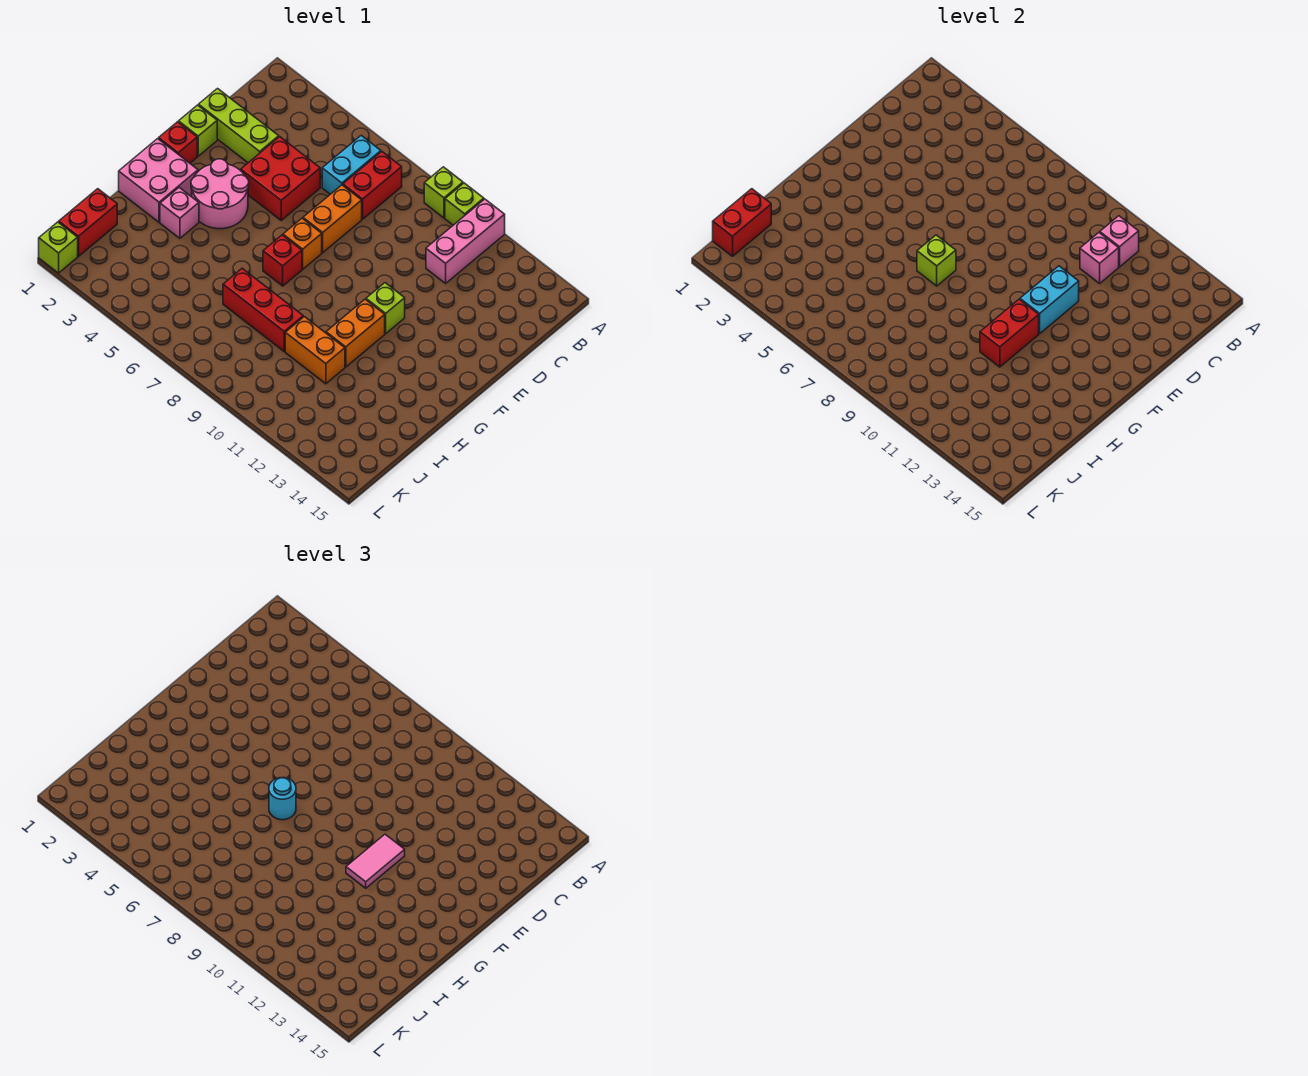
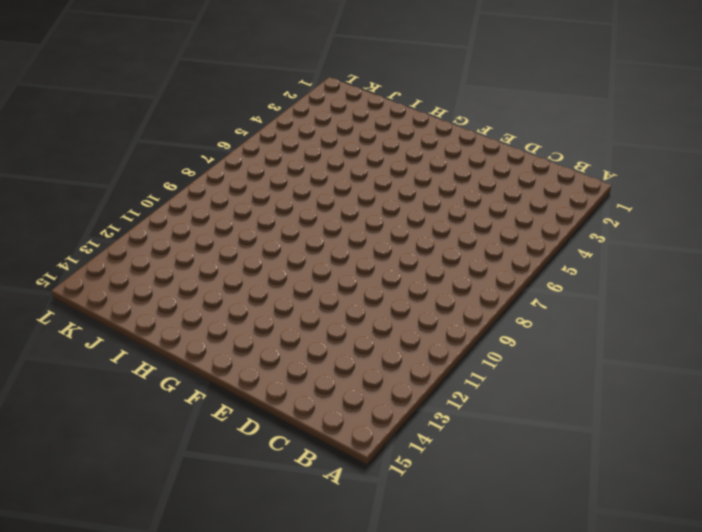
none -> lime brick A9 level 1
none -> lime brick A10 level 1
none -> pink brick A11:C11 level 1

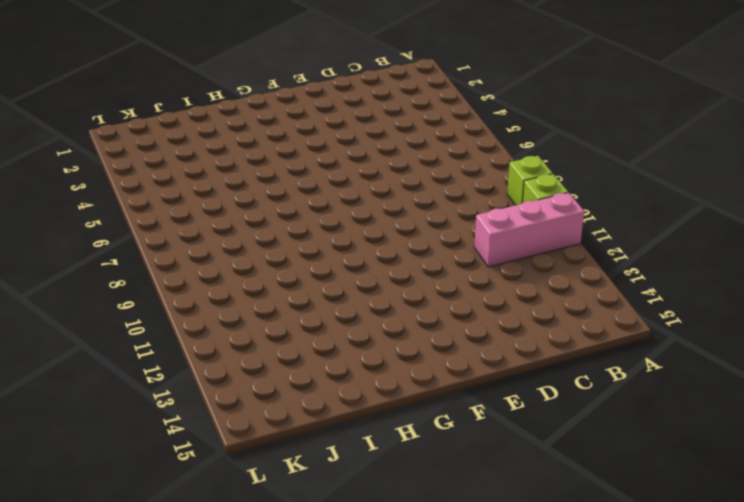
none -> cyan brick B6:C6 level 1
none -> red brick B7:C7 level 1
none -> lime brick D1:D3 level 1

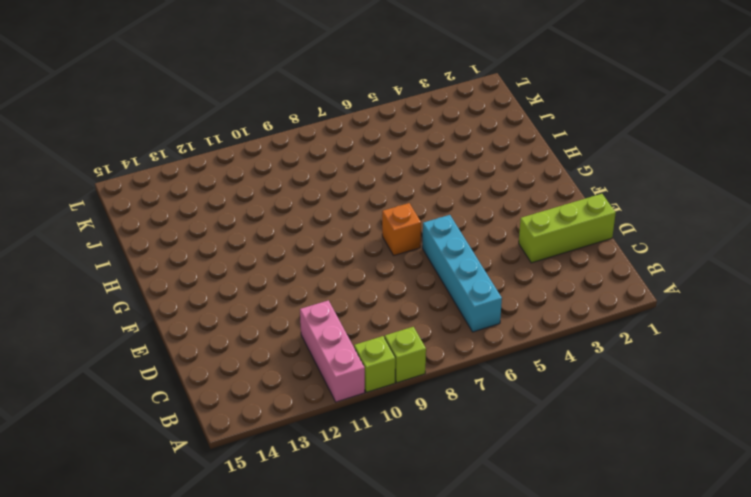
cyan brick B6:E6 level 1 -> cyan brick B6:C6 level 1
none -> red brick B7:C7 level 1
none -> red brick D4:E5 level 1
none -> orange brick D7:E7 level 1

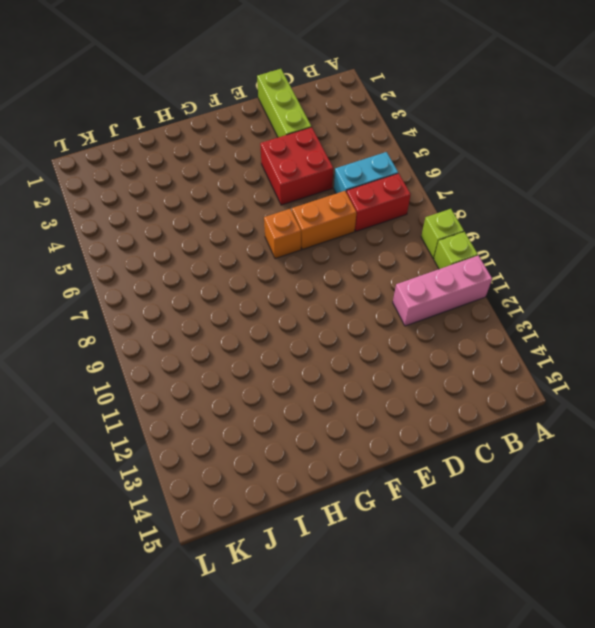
none -> lime brick E1 level 1
none -> red brick F1 level 1
none -> pink round brick F3:G4 level 1

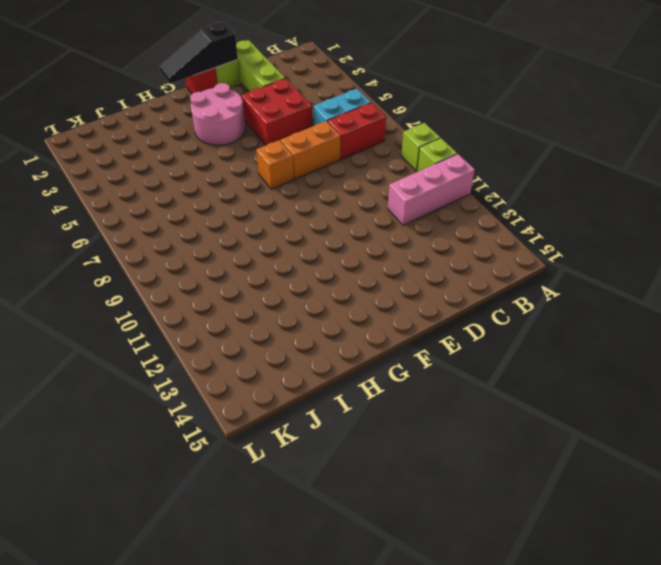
black slope E1:G1 level 2 top E -> none
none -> lime brick F11 level 1
none -> pink brick G1:H2 level 1
none -> red brick G7 level 1

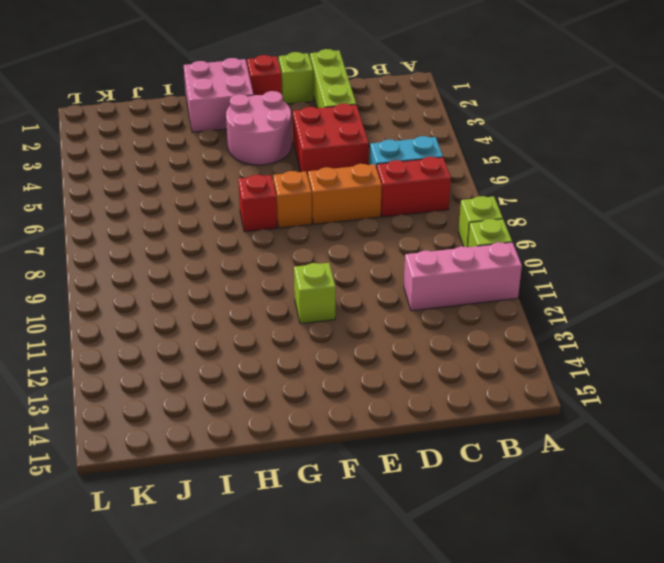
none -> orange brick G11:H11 level 1
none -> pink brick H3 level 1
none -> red brick I7:I9 level 1

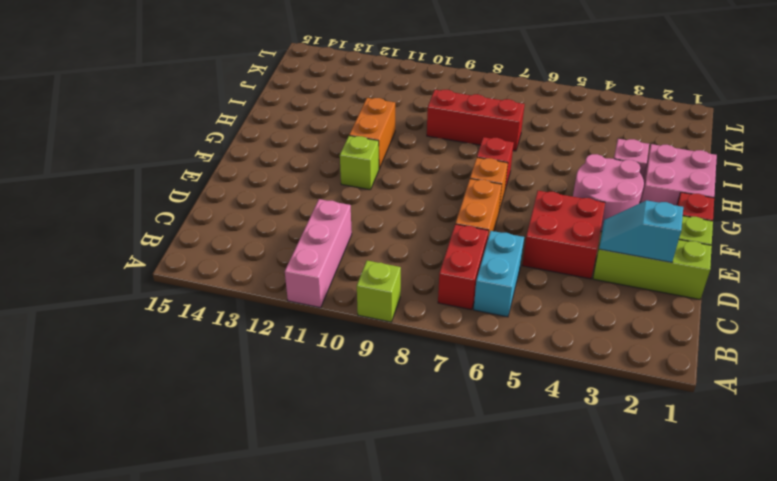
cyan slope D2:D3 level 2 top 2 -> none
none -> lime brick A10 level 1
none -> orange brick I10:I11 level 1
none -> red brick J1:K1 level 1

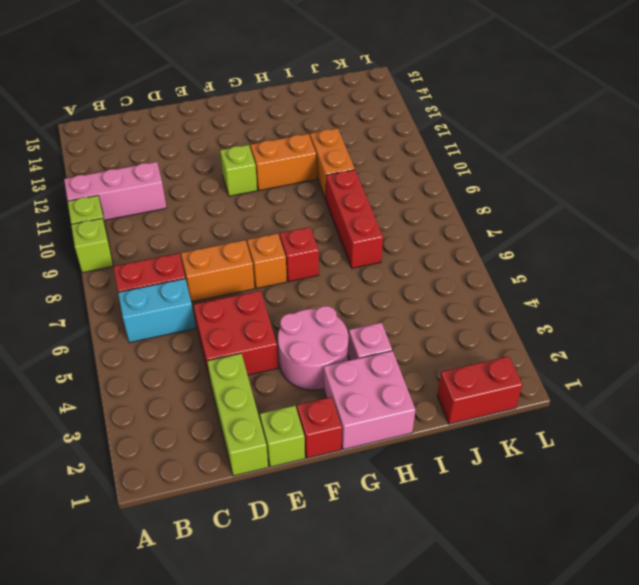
none -> lime brick L1 level 1
none -> pink brick B11 level 2
none -> pink brick C11 level 2

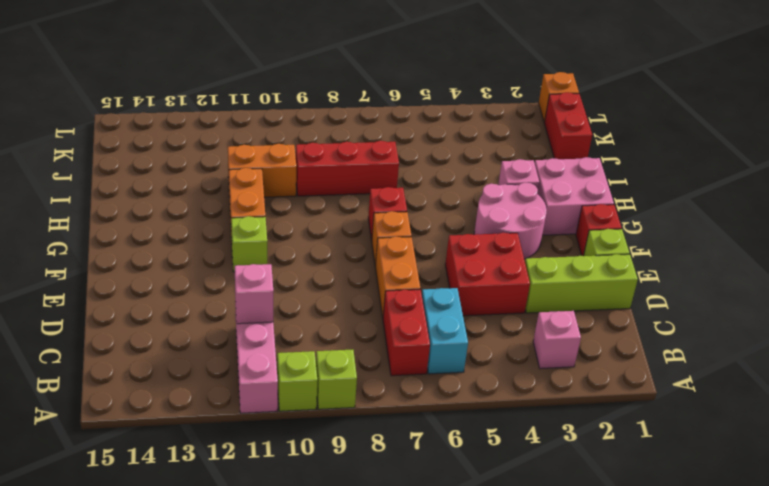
pink brick B3 level 1 -> pink brick B11 level 2
orange brick L1 level 1 -> lime brick L1 level 1
none -> cyan brick E11:F11 level 2
none -> lime brick G7 level 2
none -> red brick G11:H11 level 2

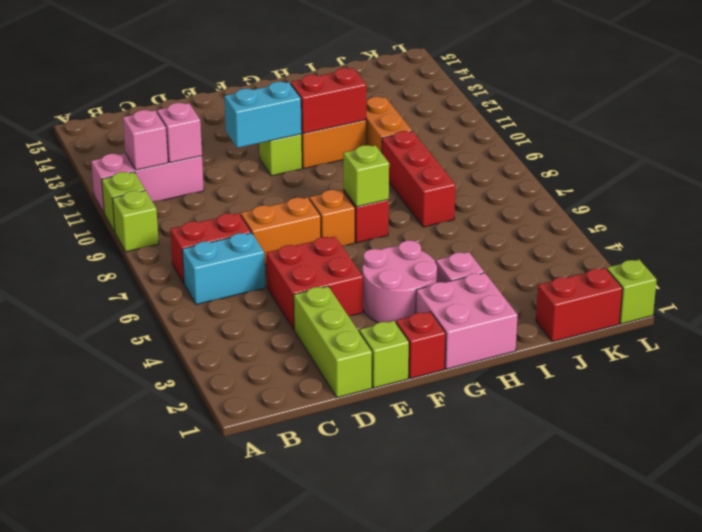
none -> red brick J1:K1 level 2
none -> pink tile F11:G11 level 3
none -> cyan round brick G7 level 3

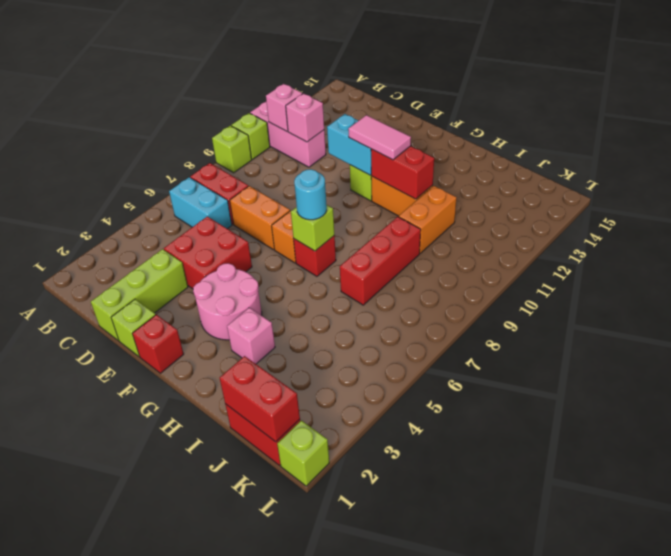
none -> pink brick G1:H2 level 1

